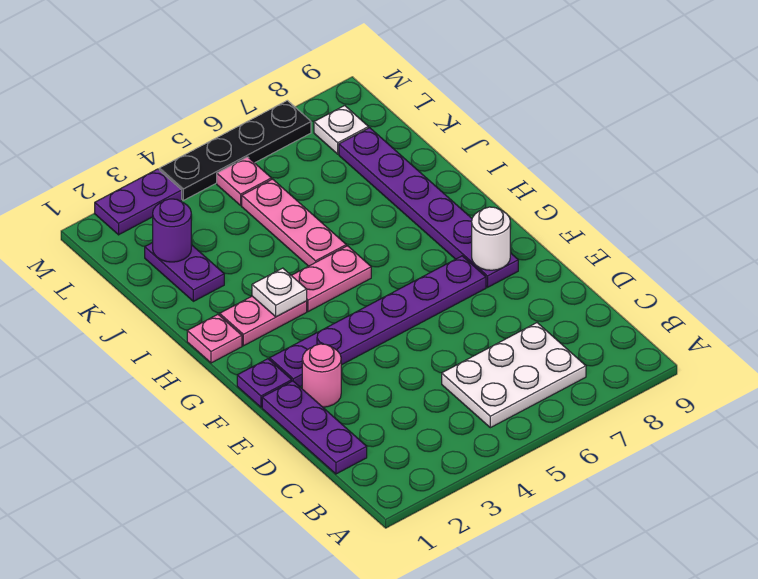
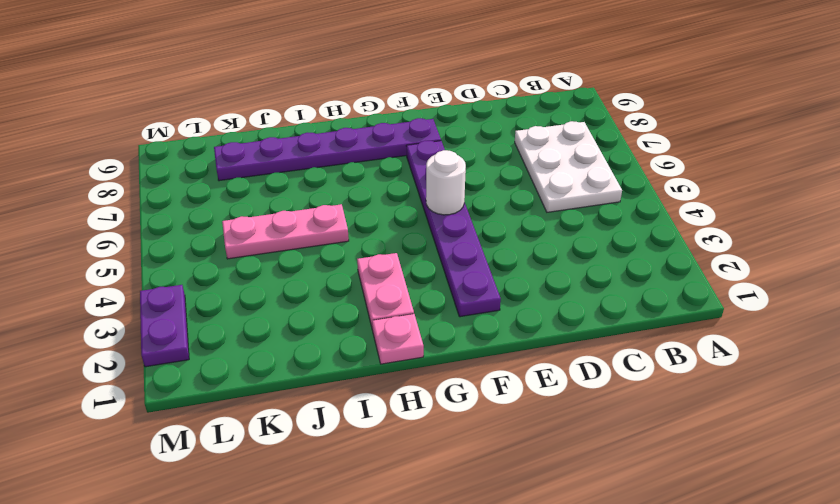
white round brick F5 level 2 -> white round brick F8 level 2
none -> purple plate C1:E1 level 1
none -> pink round brick E2 level 1
none -> purple plate F1 level 1

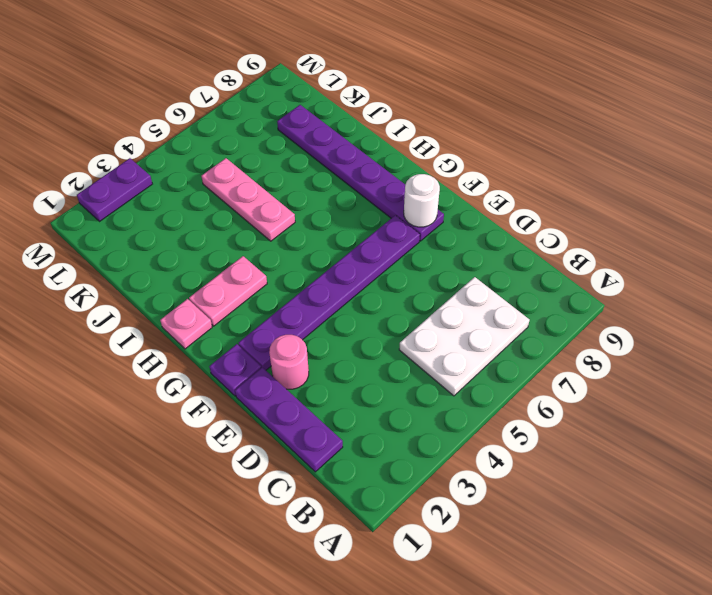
none -> pink plate H4:H5 level 1
none -> purple plate J2:K2 level 1
none -> pink plate L5 level 1

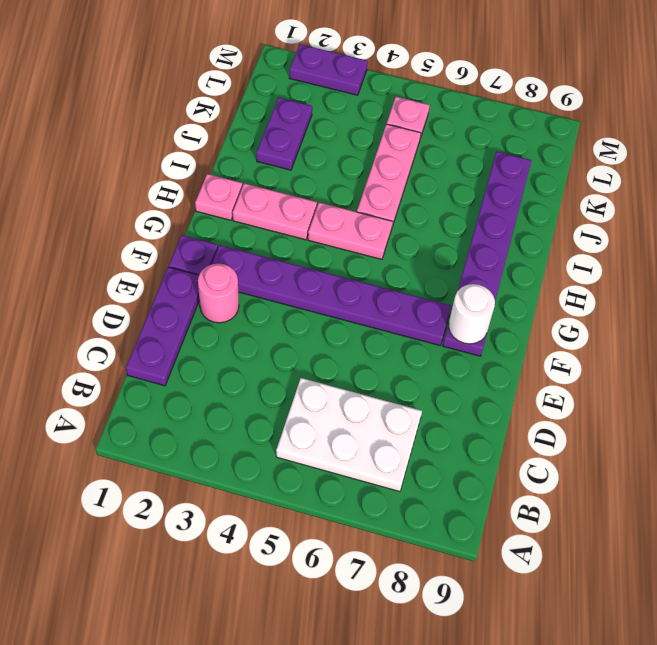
none -> white plate L8 level 1
none -> black plate M4:M7 level 1
none -> white plate H3 level 2

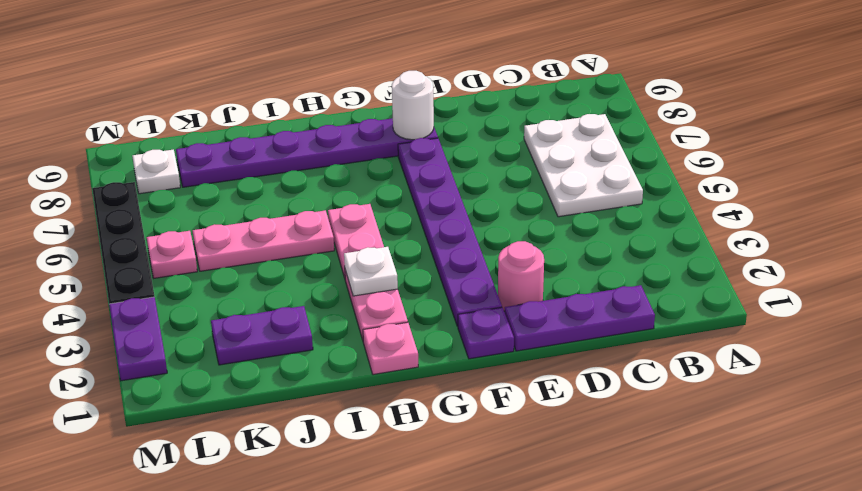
none -> purple round brick K2 level 2

